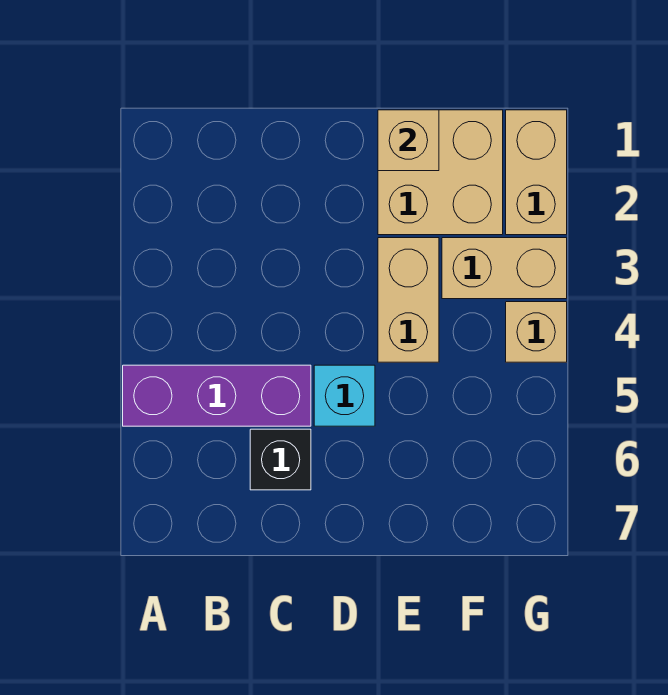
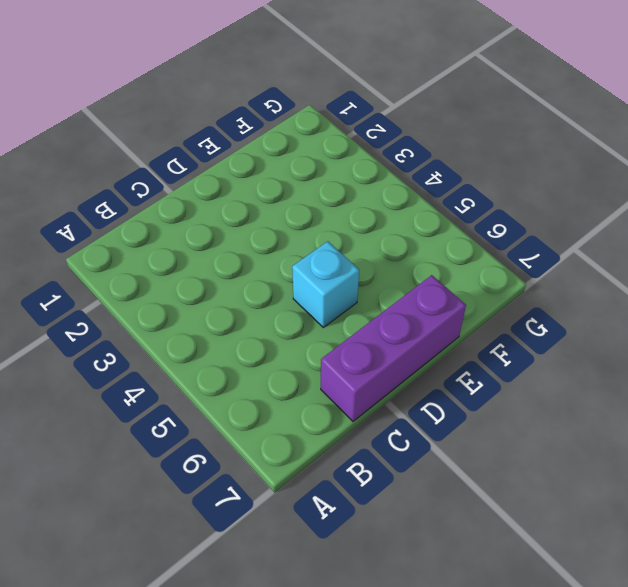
purple brick C7:E7 level 1 -> purple brick A5:C5 level 1
none -> black brick C6 level 1
none -> tan brick E1:F2 level 1

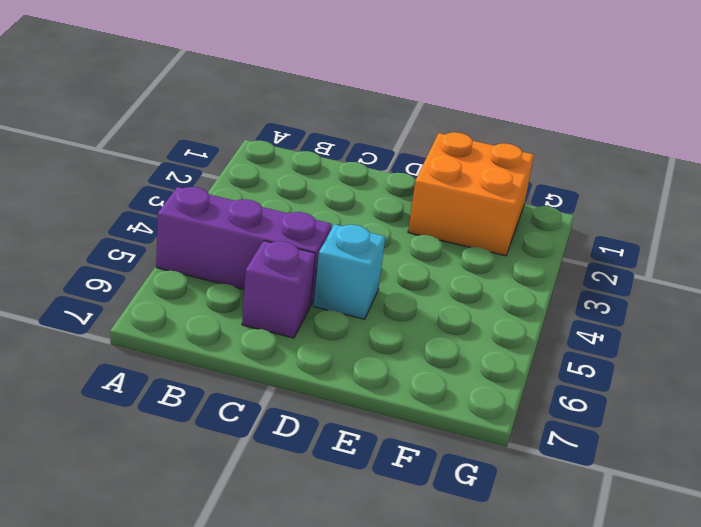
purple brick C6 level 1 -> black brick C6 level 1
orange brick E1:F2 level 1 -> tan brick E1:F2 level 1
none -> tan brick E3:E4 level 1
none -> tan brick F3:G3 level 1

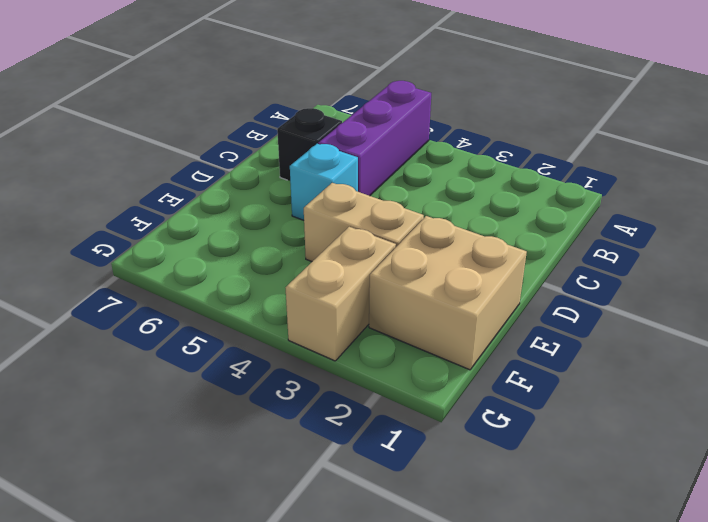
none -> tan brick G1:G2 level 1
none -> tan brick G4 level 1

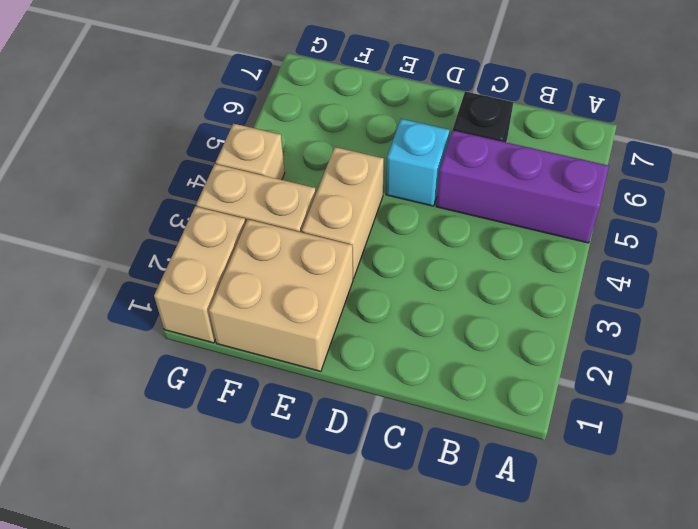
none -> tan brick E1 level 2

